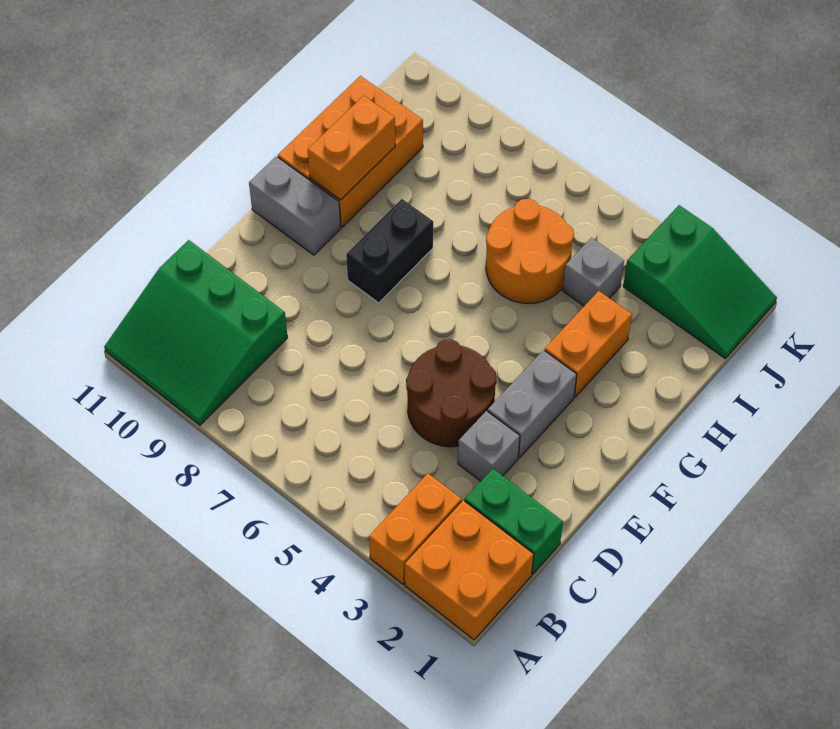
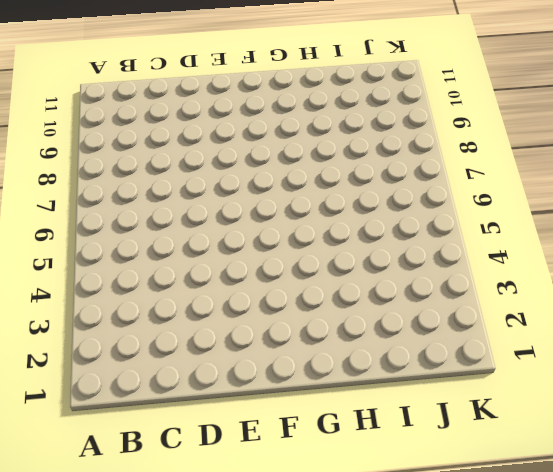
none -> orange brick A1:B2 level 1
none -> orange brick A3:B3 level 1
none -> green slope A9:C11 level 1 top C

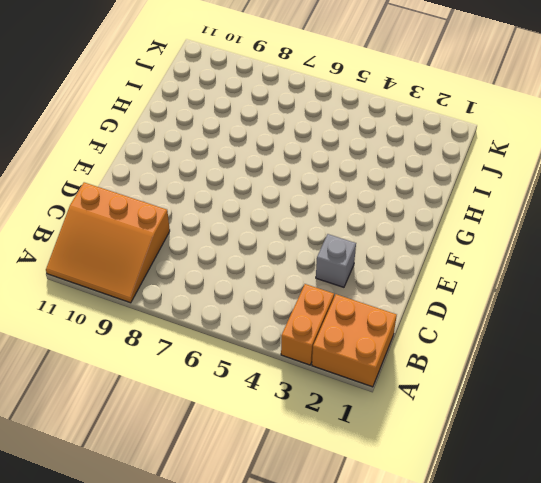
orange slope A9:C11 level 1 top C -> green slope A9:C11 level 1 top C
none -> green brick C1:C2 level 1
none -> brown round brick D4:E5 level 1
none -> grey brick E3:F3 level 1

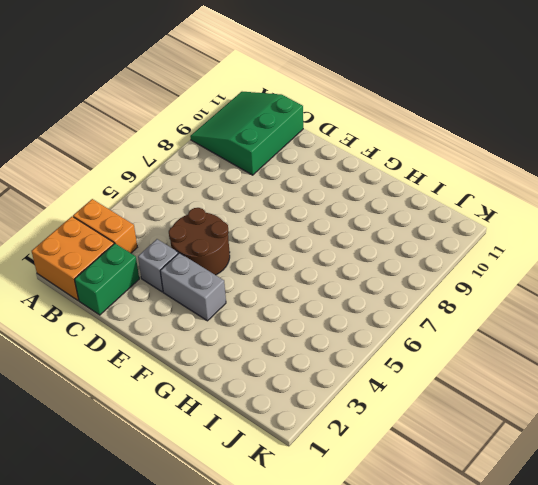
none -> black brick F8:G8 level 1
none -> grey brick F10:F11 level 1
none -> orange brick G3:H3 level 1

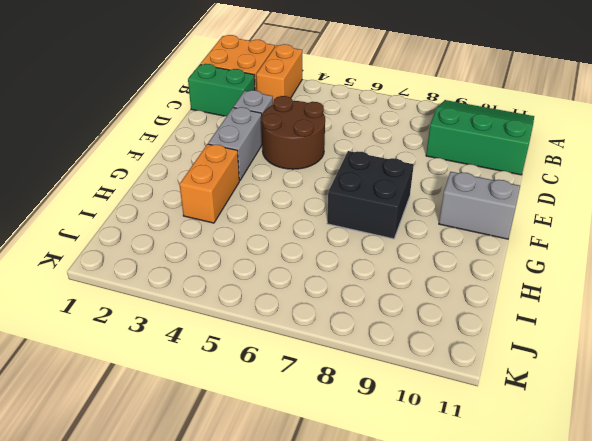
black brick F7:G8 level 1 -> black brick F8:G8 level 1
none -> orange brick G10:I11 level 1
none -> orange round brick H5:I6 level 1
none -> grey brick I4 level 1

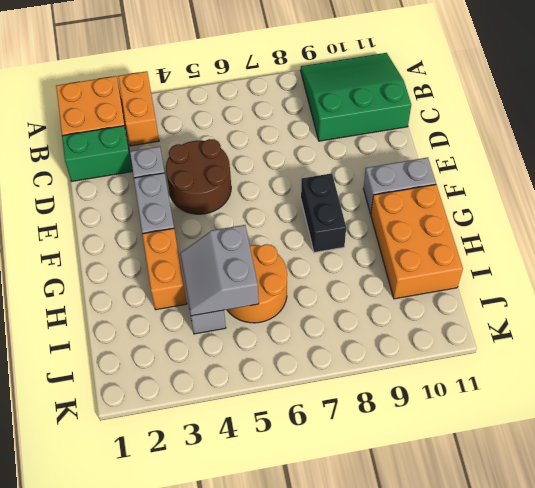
grey slope H4:I5 level 2 top 5 -> none
none -> green slope J1:K3 level 1 top 3
none -> orange brick G10:H10 level 2

